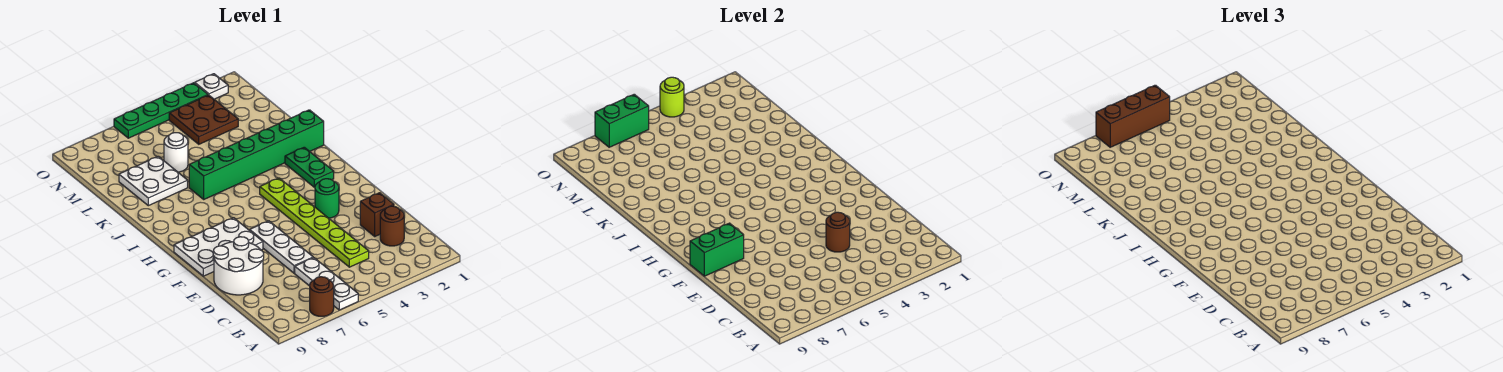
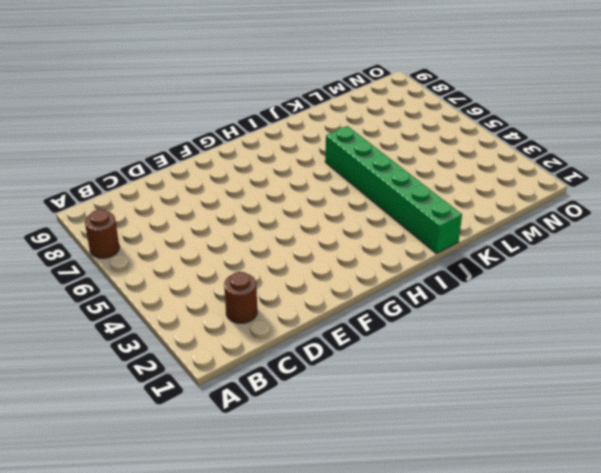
none -> white plate A6:C6 level 1
none -> lime plate C4:H4 level 1
none -> brown brick D2 level 1

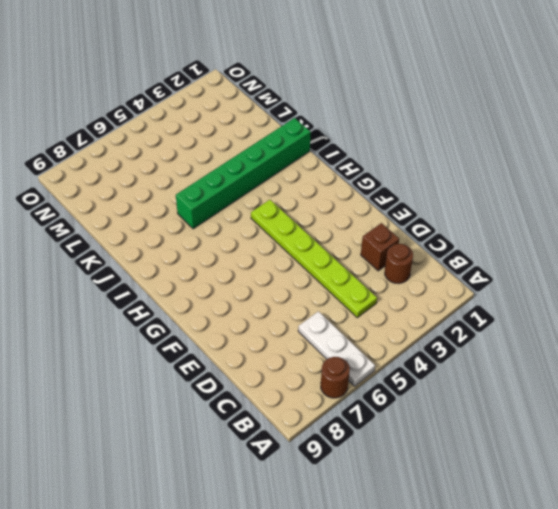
none -> white plate D6:F6 level 1
none -> white round brick D8:E9 level 1
none -> green round brick F3 level 1

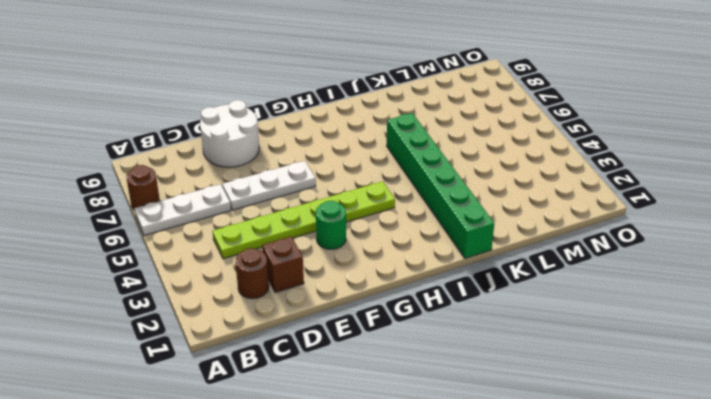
none -> white plate F7:G9 level 1
none -> green plate H2:I2 level 1
none -> white plate K7:L8 level 1

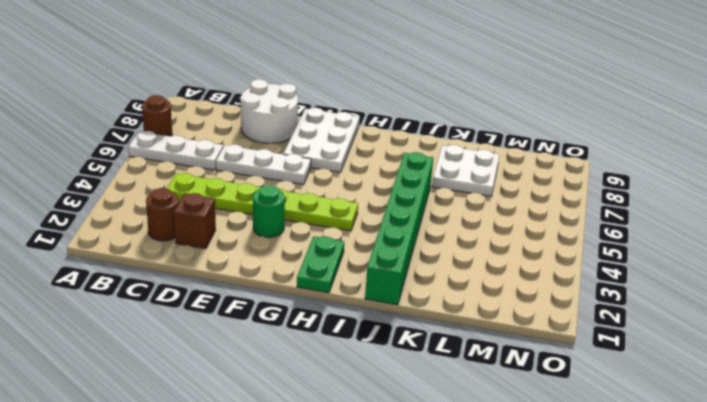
green plate H1:H2 level 1 -> green plate H2:I2 level 1
none -> white round brick L6 level 1
none -> brown plate M3:N4 level 1
none -> white plate O2 level 1

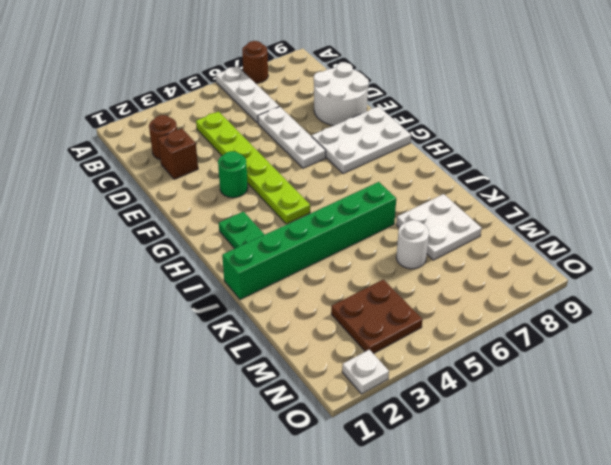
none -> green plate O3:O6 level 1
none -> brown round brick D4 level 2
none -> green brick F8:F9 level 2

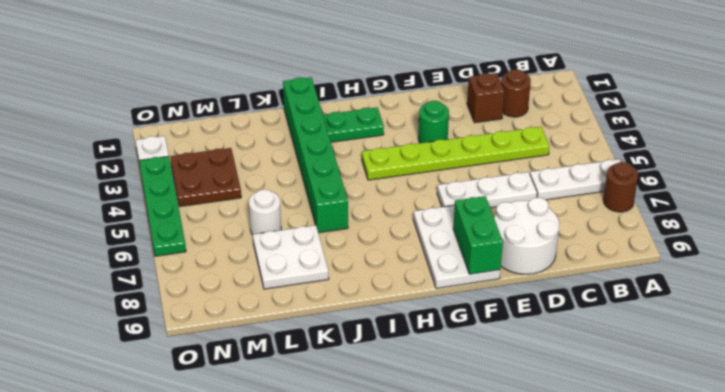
none -> brown round brick D4 level 2
none -> lime round brick O4 level 2
none -> green brick O6:O7 level 2

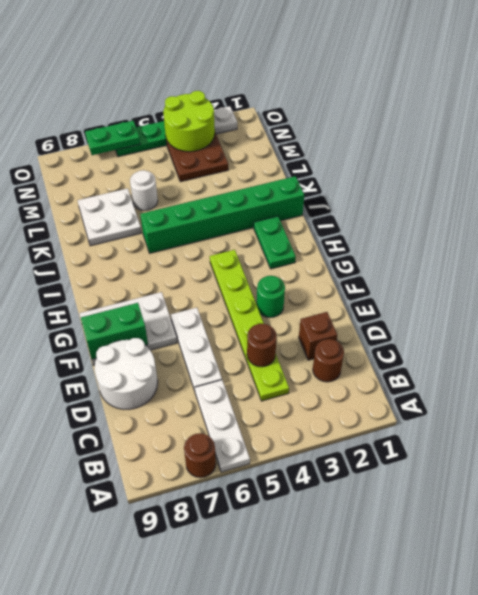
lime round brick N3:O4 level 2 -> lime round brick O4 level 2
green plate O6:O7 level 2 -> green brick O6:O7 level 2
none -> brown brick O5:O7 level 3

